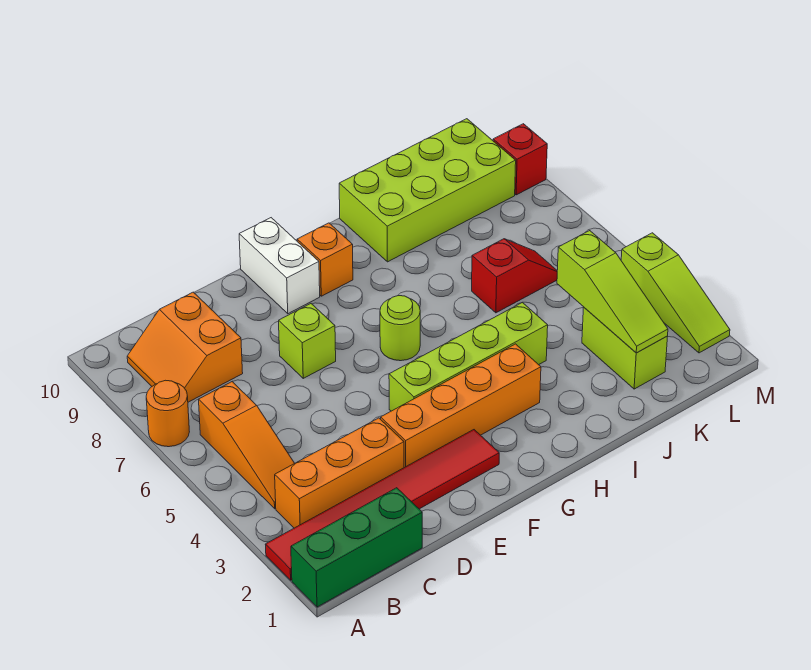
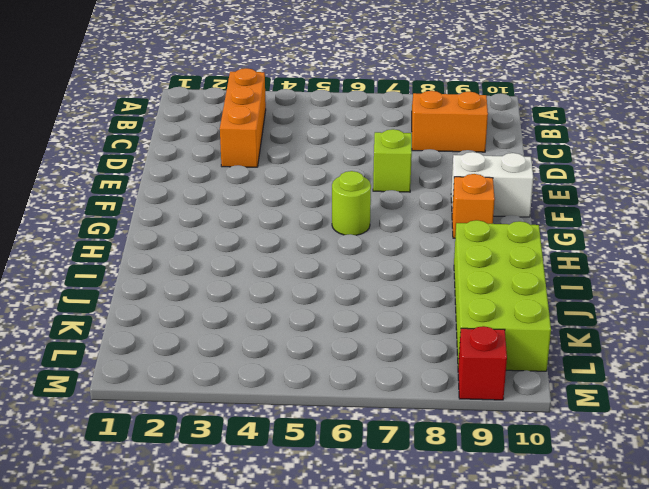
none -> green brick A1:C1 level 1
none -> red tile A2:F2 level 1
none -> orange round brick A7 level 1

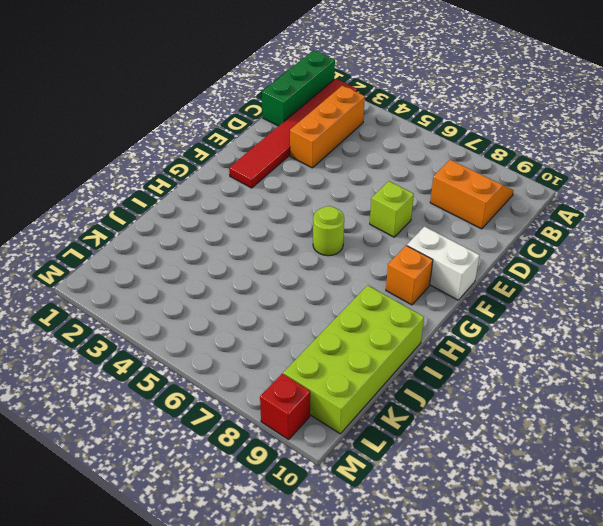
none -> orange round brick A7 level 1
none -> orange slope B4:B6 level 1 top 6
none -> orange brick E3:H3 level 1

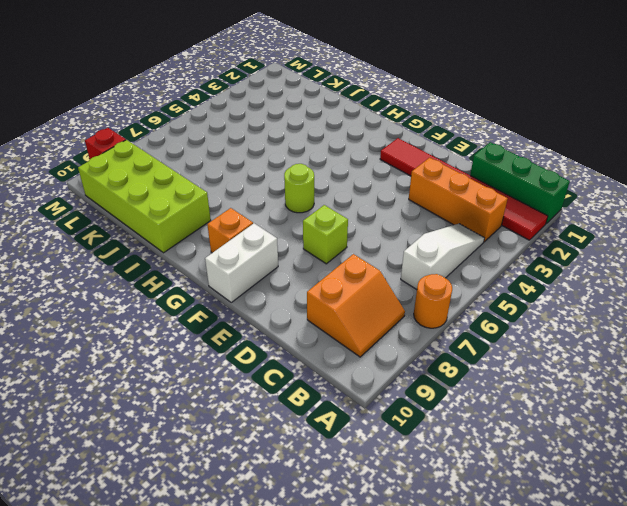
white slope B4:B6 level 1 top 6 -> orange slope B4:B6 level 1 top 6
none -> orange brick E3:H3 level 1
none -> lime brick F4:I4 level 1
none -> red slope J6:K6 level 1 top J

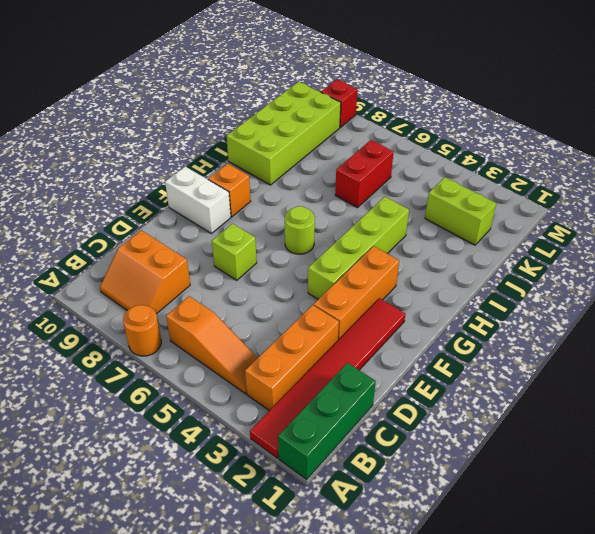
orange brick E3:G3 level 1 -> orange brick E3:H3 level 1
red brick J6:K6 level 1 -> red slope J6:K6 level 1 top J
none -> lime slope M2:M4 level 1 top 4
none -> lime slope K2:K4 level 2 top 4

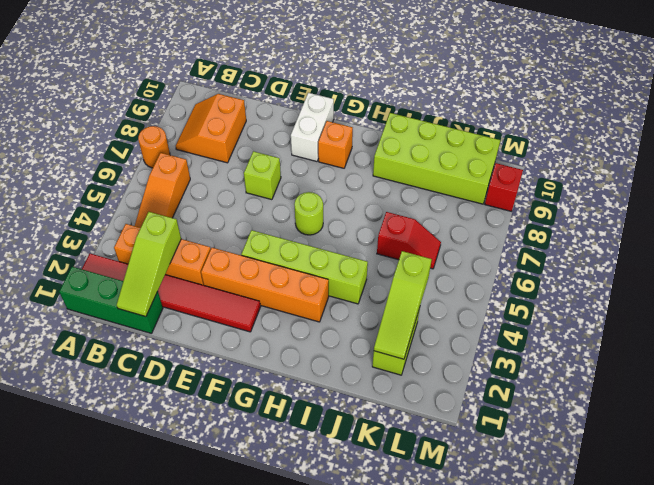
lime slope C1:C3 level 2 top 3 -> lime slope M2:M4 level 1 top 4

